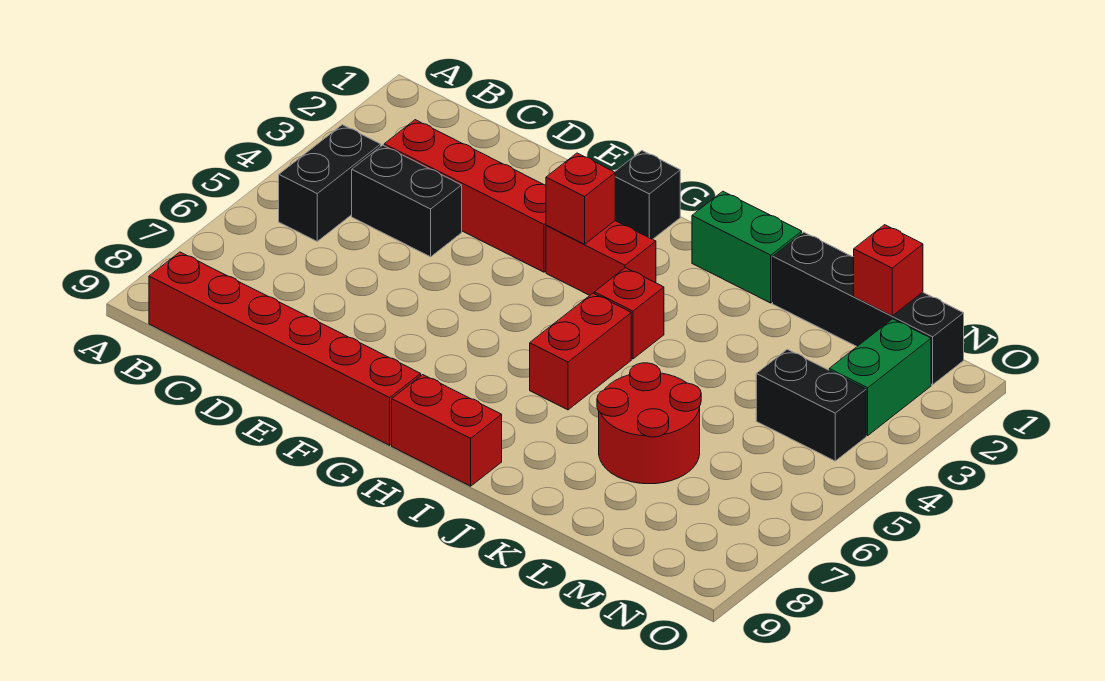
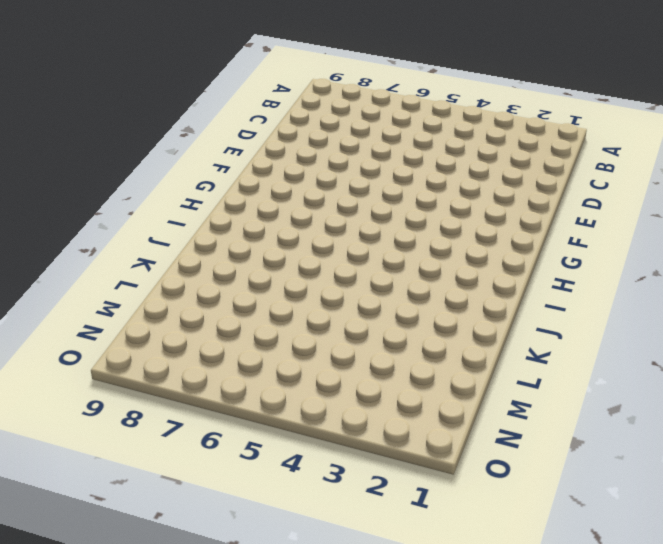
none -> black brick B4:B5 level 1
none -> red brick B9:G9 level 1
none -> red brick C3:F3 level 1

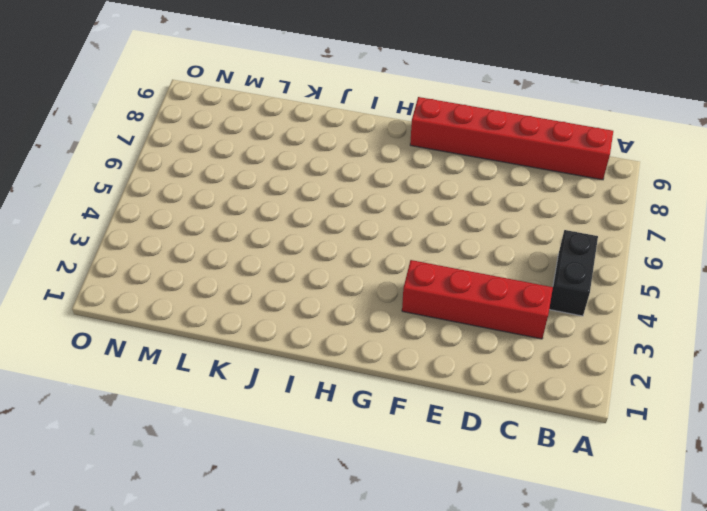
none -> black brick C4:D4 level 1
none -> black brick G1 level 1
none -> red brick G3:H3 level 1

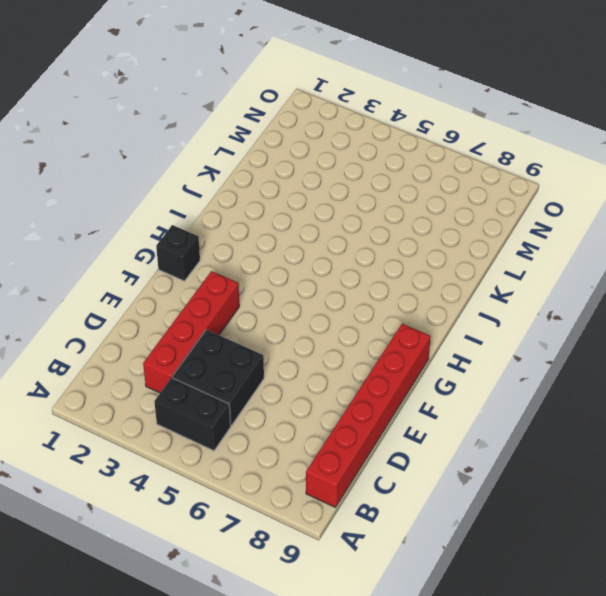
black brick C4:D5 level 1 -> black brick C4:D4 level 1
none -> red brick G3:H3 level 1
none -> red brick H9:I9 level 1
none -> green brick I1:J1 level 1

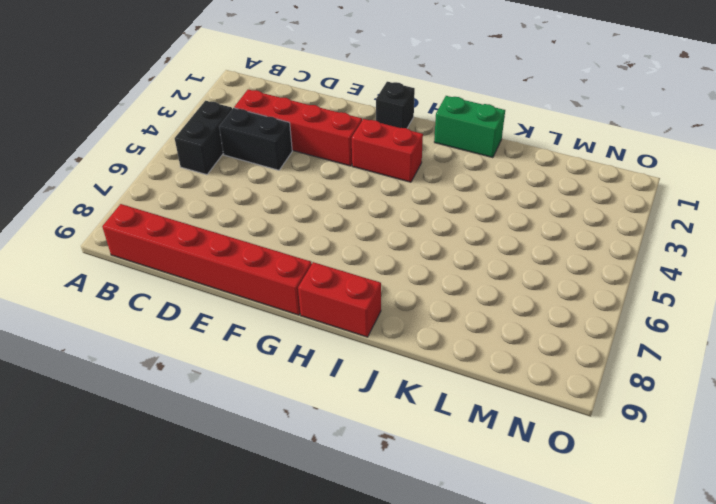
none -> red brick I4 level 1
none -> red brick I5:I6 level 1
none -> black brick K1:N1 level 1

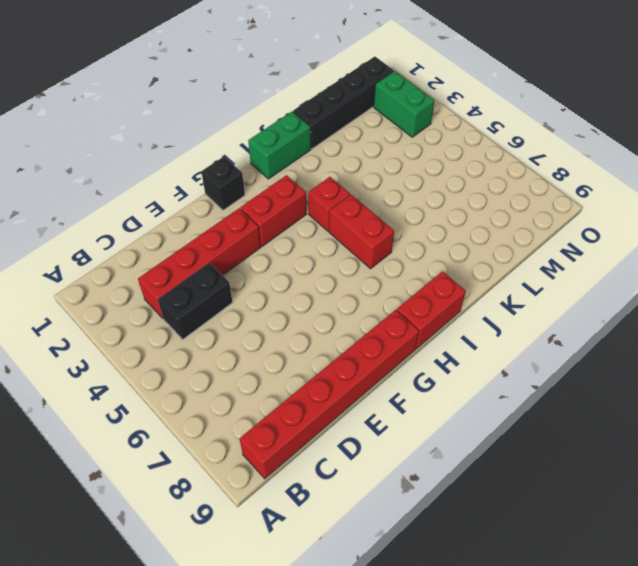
none -> black brick B4:B5 level 1
none -> red round brick K6:L7 level 1
none -> black brick M4:N4 level 1

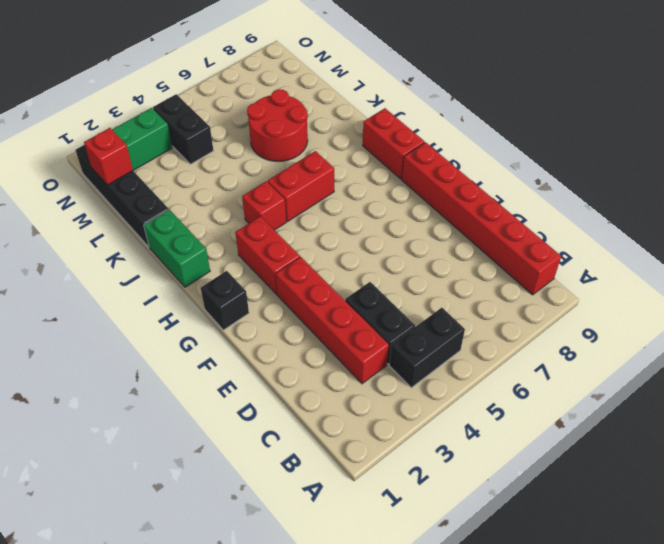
none -> red brick G3 level 2

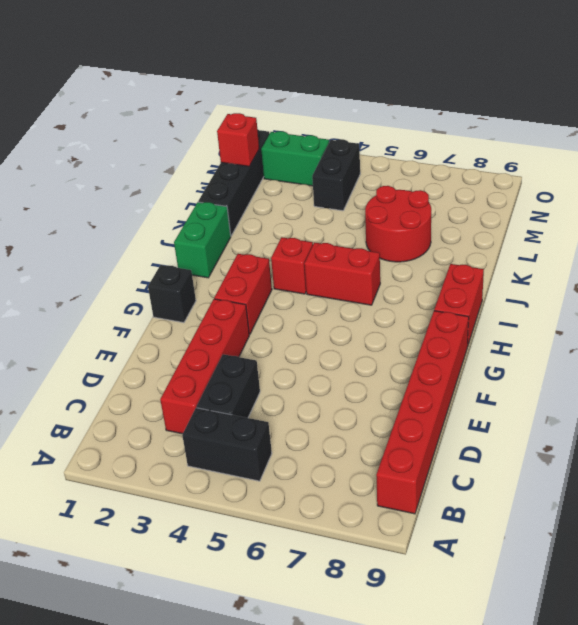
none -> red brick G3 level 2

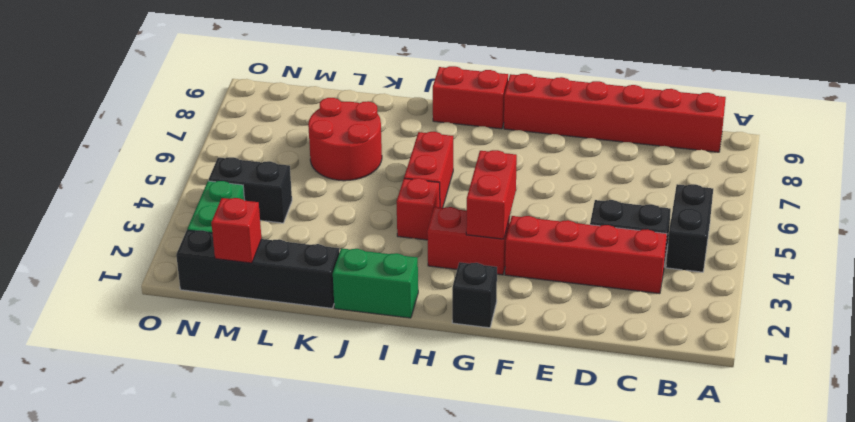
red brick G3:G4 level 2 -> red brick G3 level 2

